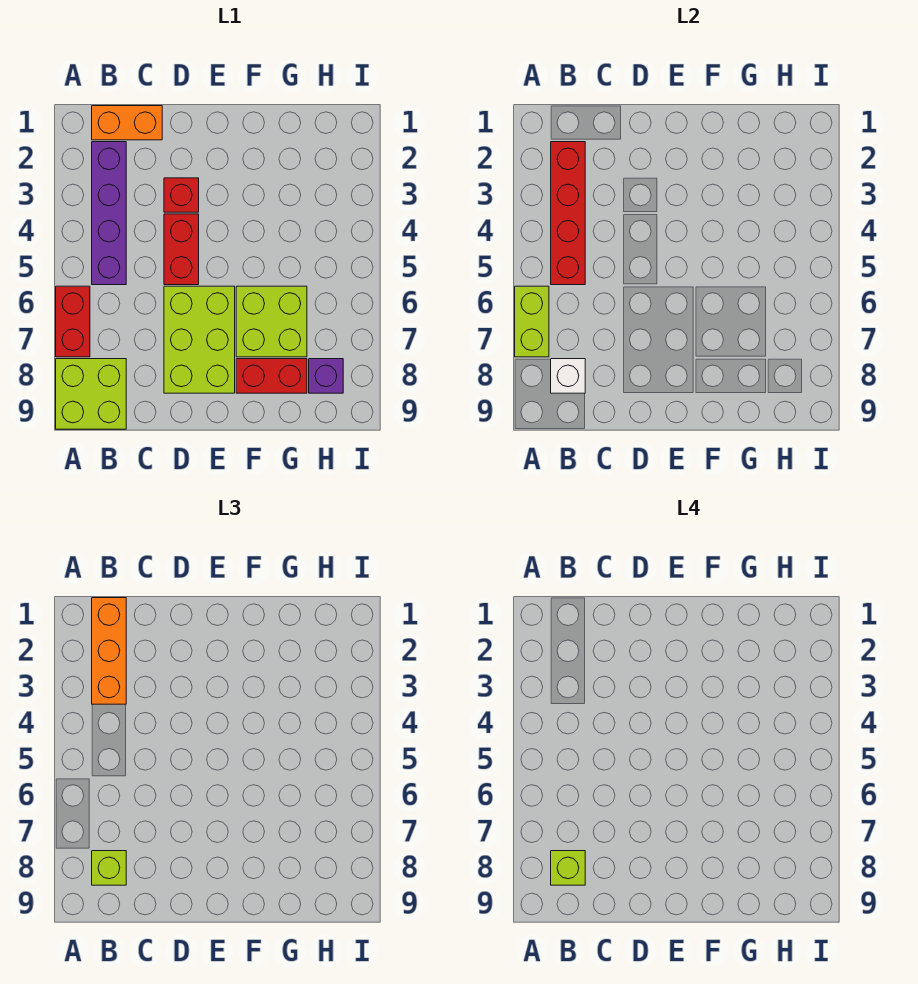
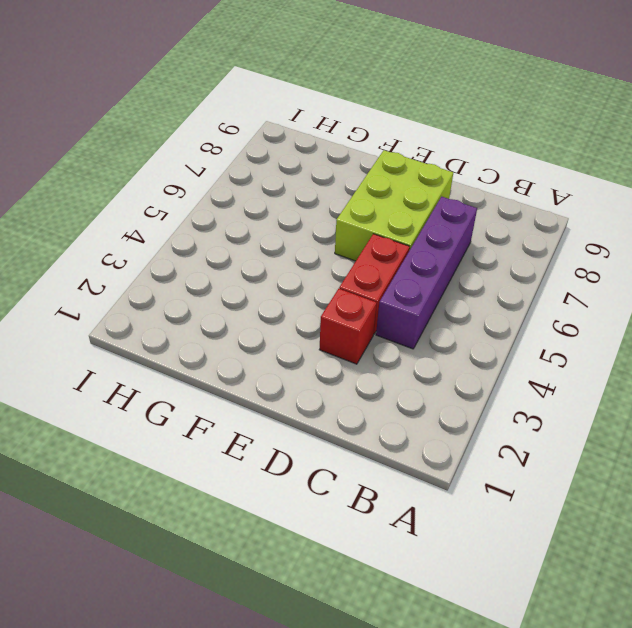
purple brick C4:C7 level 1 -> purple brick B2:B5 level 1
none -> red brick A6:A7 level 1
none -> lime brick A8:B9 level 1
none -> orange brick B1:C1 level 1

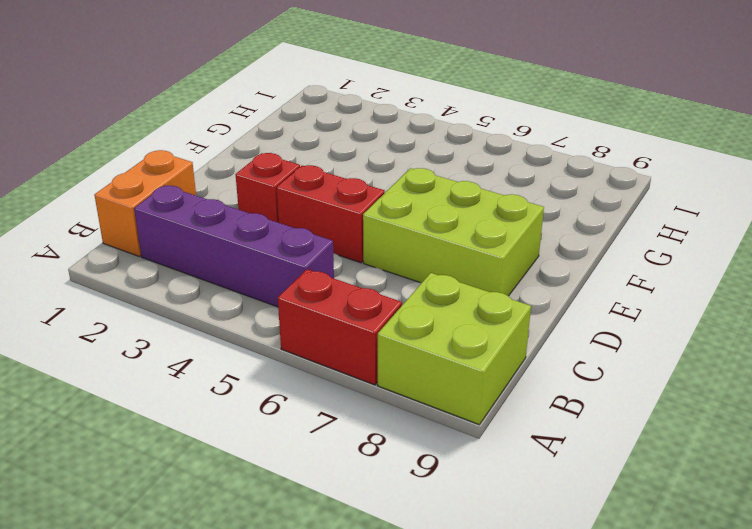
none -> lime brick F6:G7 level 1
none -> red brick F8:G8 level 1
none -> purple brick H8 level 1

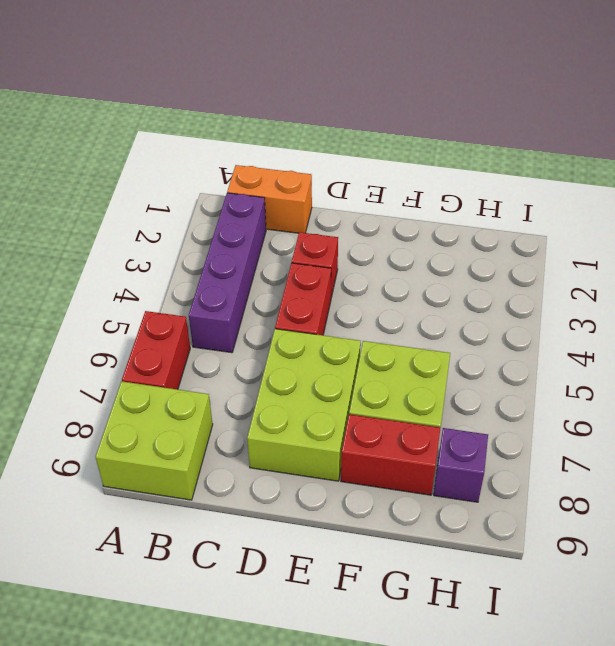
none -> lime brick A6:A7 level 2
none -> red brick B2:B5 level 2
none -> white brick B8 level 2

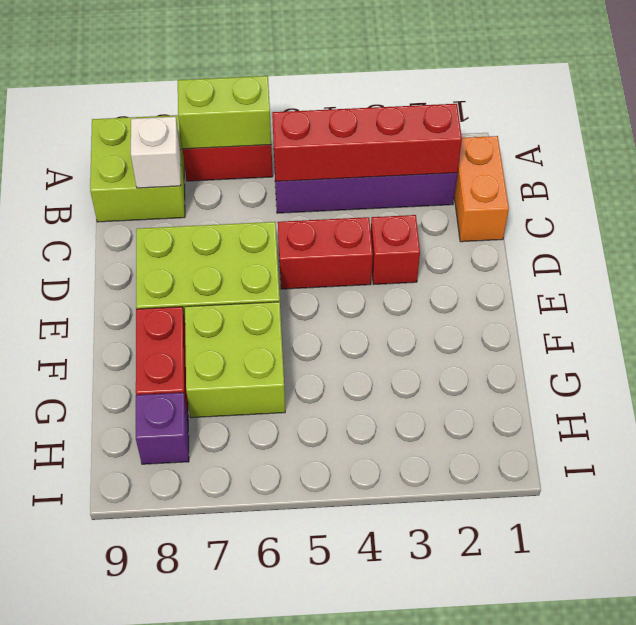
none -> orange brick B1:B3 level 3
none -> lime brick B8 level 3
none -> lime brick B8 level 4

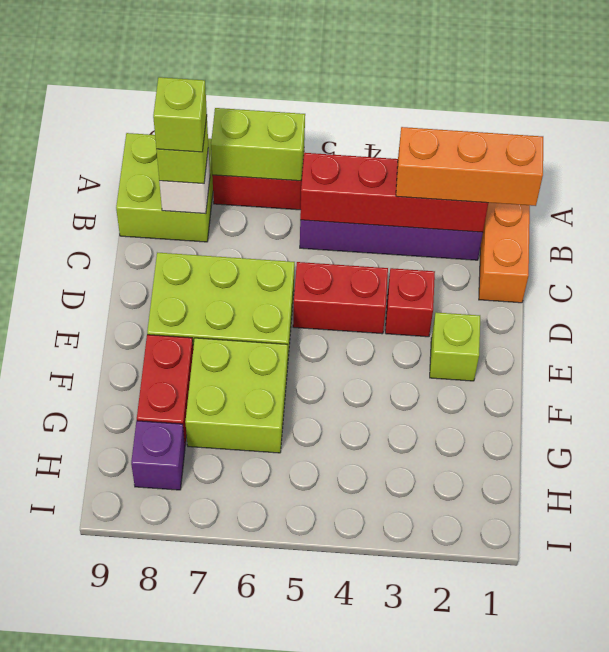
lime brick E2 level 1 -> none

